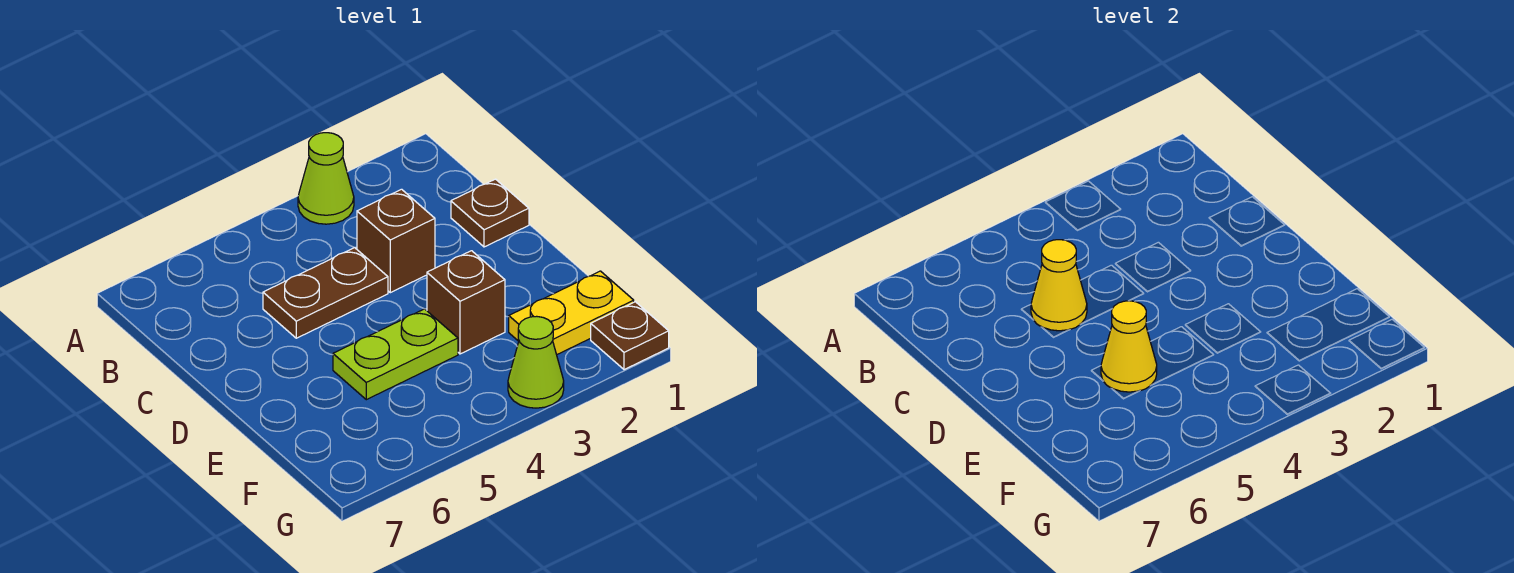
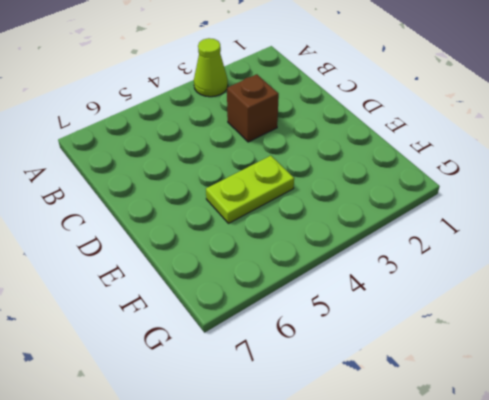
none -> brown plate C1 level 1
none -> brown plate C4:C5 level 1

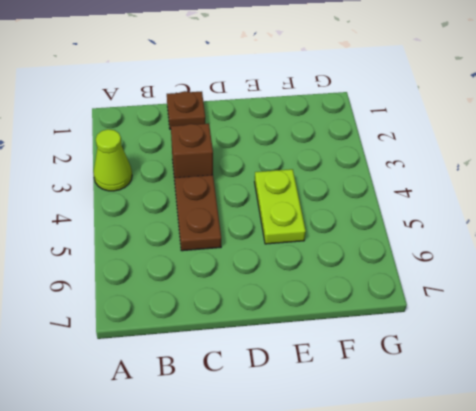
none -> brown brick E3 level 1
none -> yellow plate F1:F2 level 1

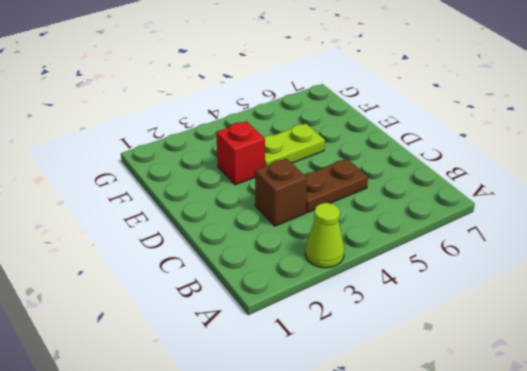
red brick E3 level 1 -> brown brick E3 level 1
none -> brown plate C1 level 1
none -> yellow plate F1:F2 level 1

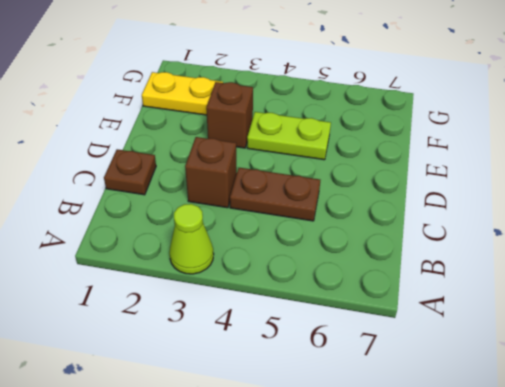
none -> brown plate G1 level 1
none -> lime cone G3 level 1

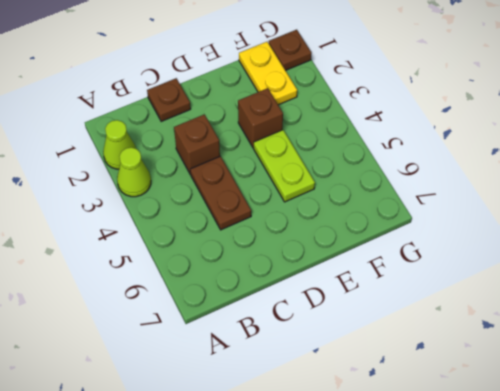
lime cone A2 level 1 -> lime cone G3 level 1
none -> yellow cone C5 level 2
none -> yellow cone E5 level 2

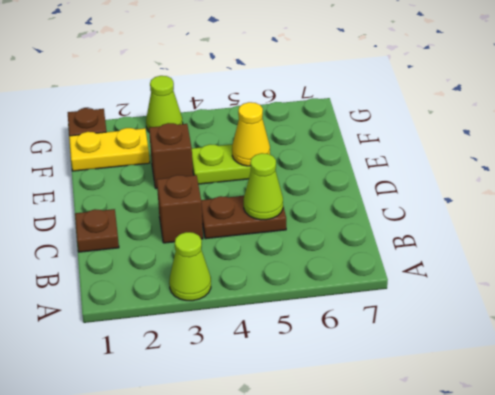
lime cone C5 level 2 -> yellow cone C5 level 2

